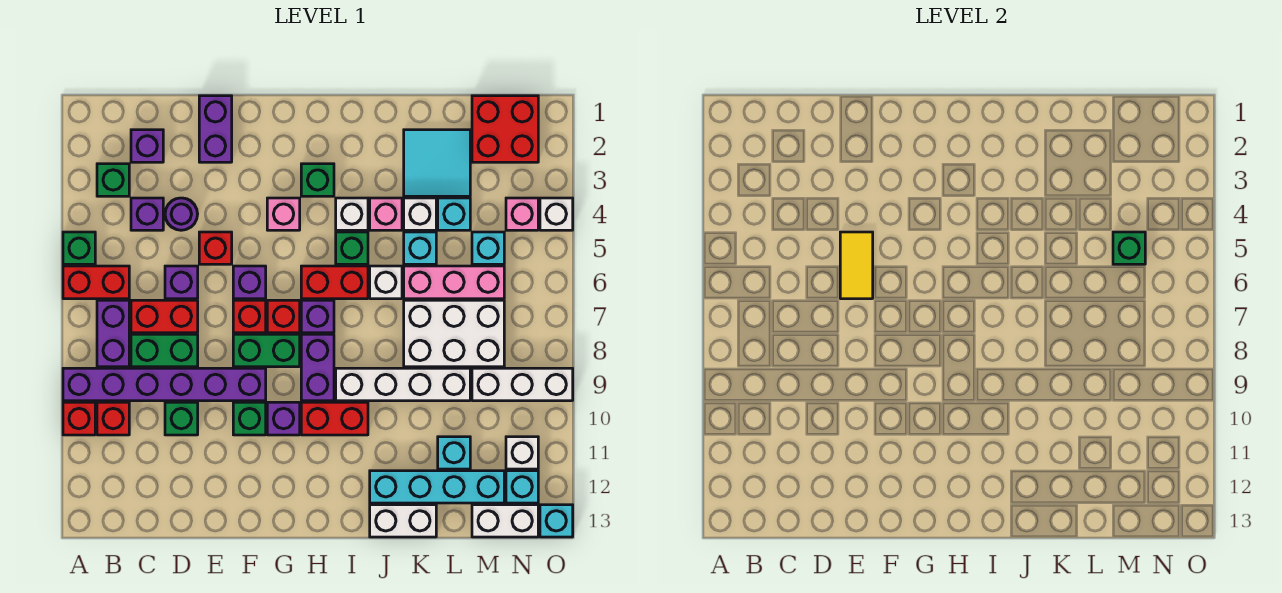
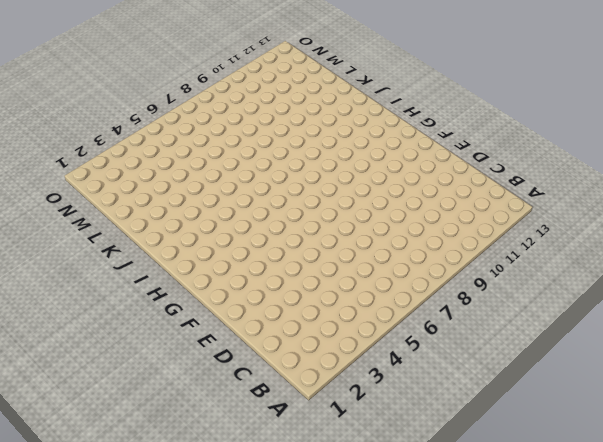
none -> green brick A5 level 1
none -> red brick A6:B6 level 1
none -> purple brick A9:F9 level 1
none -> red brick A10 level 1

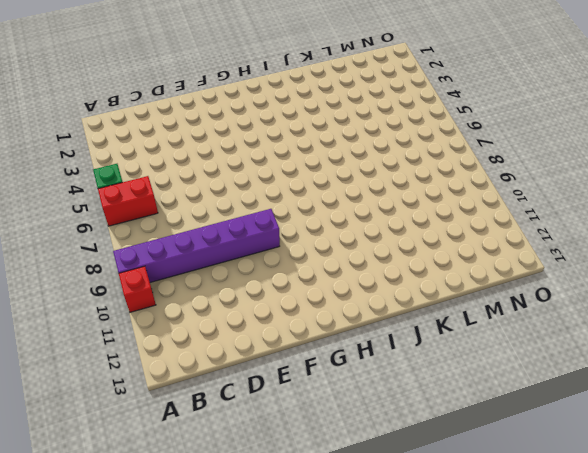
none -> green brick B3 level 1
none -> purple brick B7:B8 level 1
none -> red brick B10 level 1
none -> purple brick C2 level 1

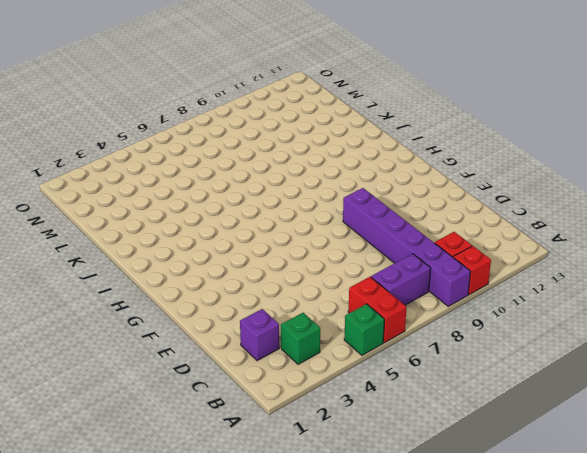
none -> purple brick C4 level 1
none -> red brick C7:D7 level 1
none -> green brick C8:D8 level 1
none -> purple round brick D4 level 1

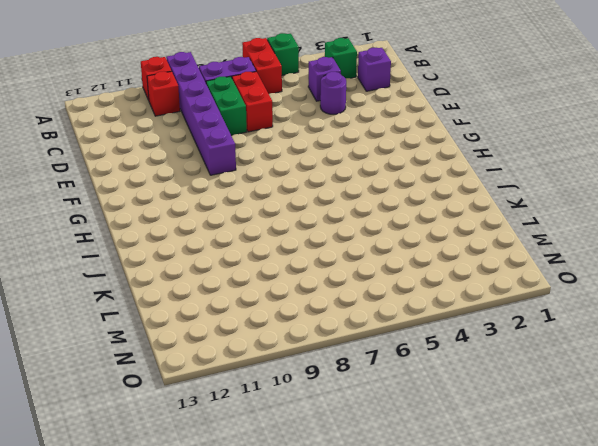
none -> purple brick D6 level 1
none -> green brick D10 level 1
none -> purple brick E1:E2 level 1
none -> red brick E5 level 1

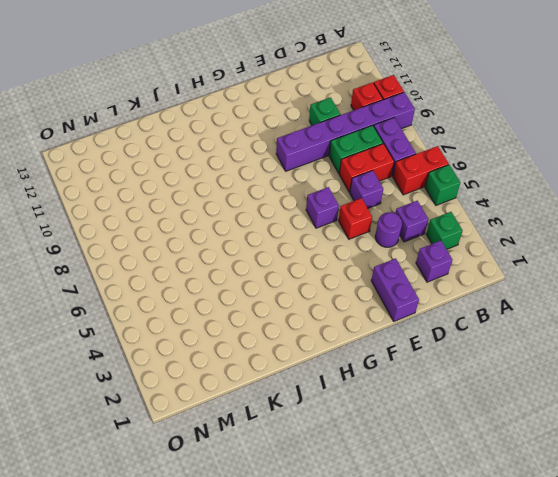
none -> red brick F7 level 1
none -> green brick F8:G8 level 1
none -> green brick F10 level 1
none -> pink brick G4 level 1

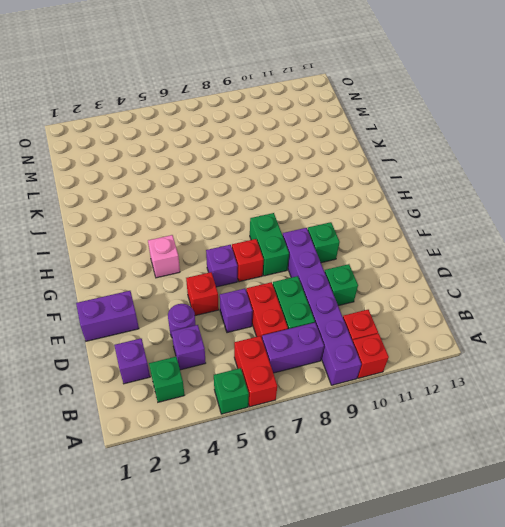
none -> red brick G7 level 1
none -> purple brick G10 level 1
none -> green brick H3 level 1
none -> red brick H6:I6 level 1

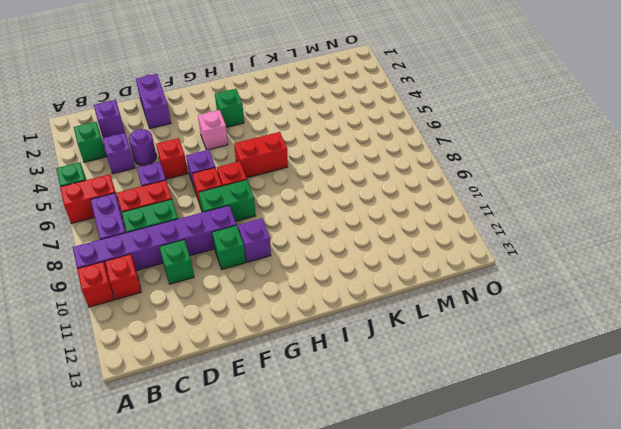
none -> purple brick H7 level 1
none -> purple brick H8:H9 level 1
none -> red brick H10:I10 level 1
none -> white brick I4 level 1

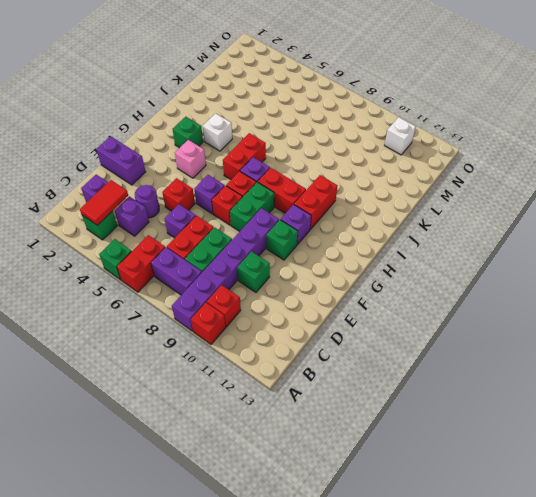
red tile B3:C3 level 2 -> none
red brick H8:H9 level 1 -> purple brick H8:H9 level 1
none -> green brick I5 level 1
none -> white brick I9:L9 level 1
none -> pink brick J4 level 1
none -> white brick J6 level 1

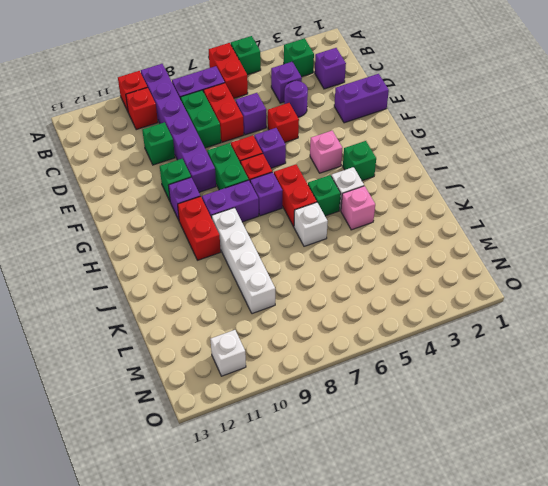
none -> cyan brick J12:M12 level 1
none -> white brick J13:K13 level 1
none -> cyan tile K2:L3 level 1
none -> white brick K4 level 1

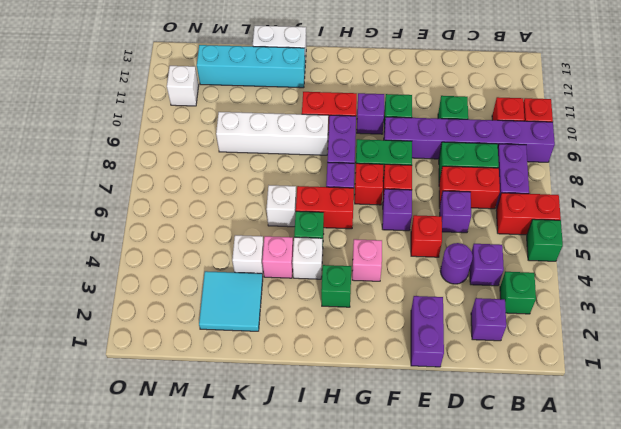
none -> cyan brick K5 level 1
none -> pink brick K6:M6 level 1
none -> white brick K7:M8 level 1
none -> cyan brick L4 level 1

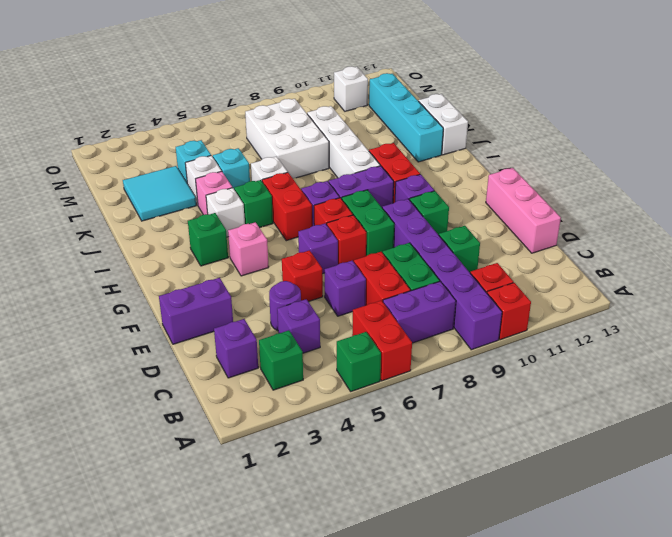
pink brick D13:F13 level 1 -> pink brick K6:M6 level 1
none -> cyan brick L11 level 1
none -> red brick M1:N2 level 1
none -> cyan brick M5 level 1
none -> white brick M9:O9 level 1

